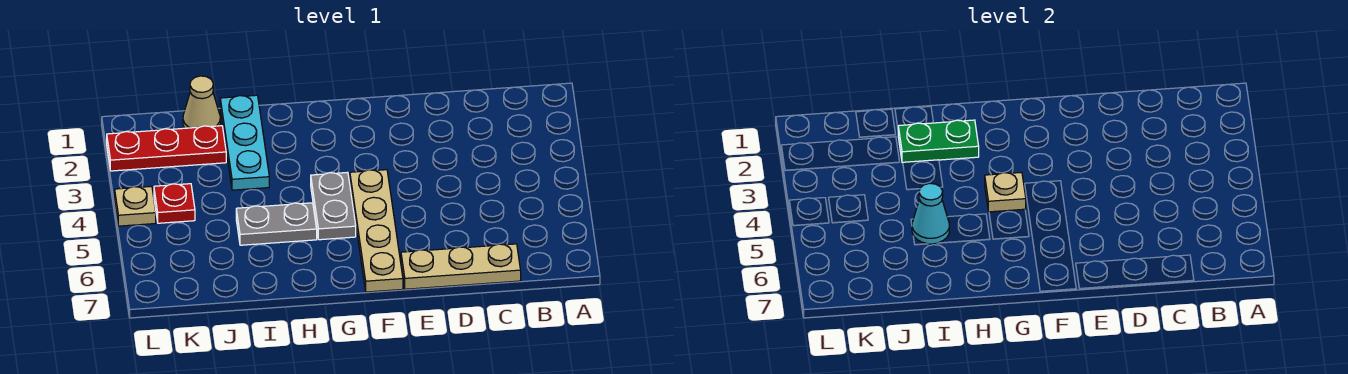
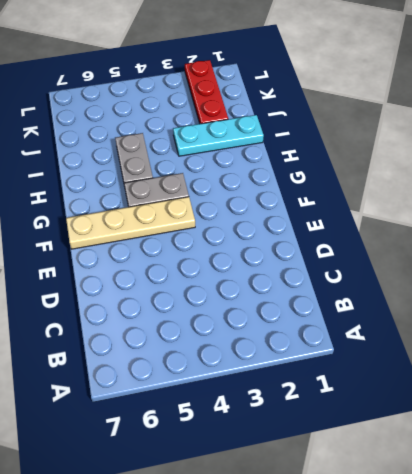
none -> tan plate C7:E7 level 1
none -> tan cone J1 level 1
none -> red plate K4 level 1

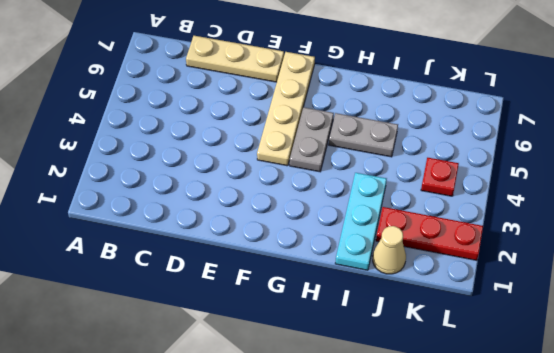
none -> tan plate L4 level 1
none -> tan plate G4 level 2
none -> green plate H2:I2 level 2

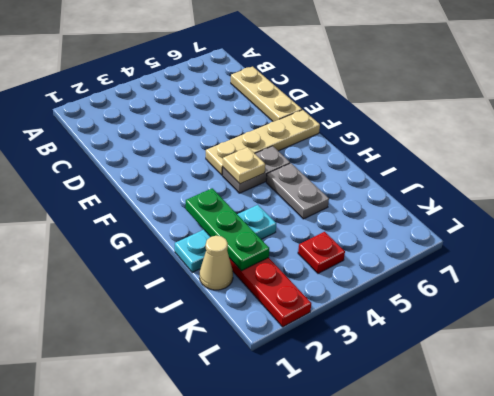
green plate H2:J2 level 2 -> green plate H2:I2 level 2
none -> tan plate L4 level 1
none -> cyan cone I5 level 2

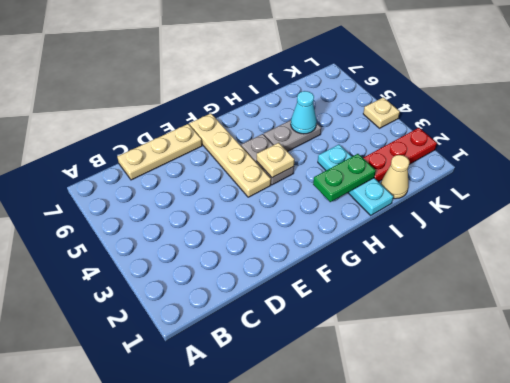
none -> red plate K4 level 1

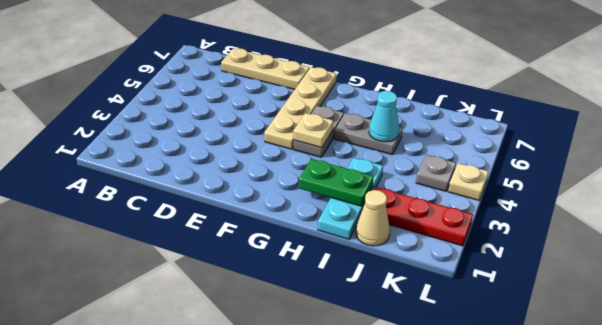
grey plate K4 level 1 -> red plate K4 level 1

